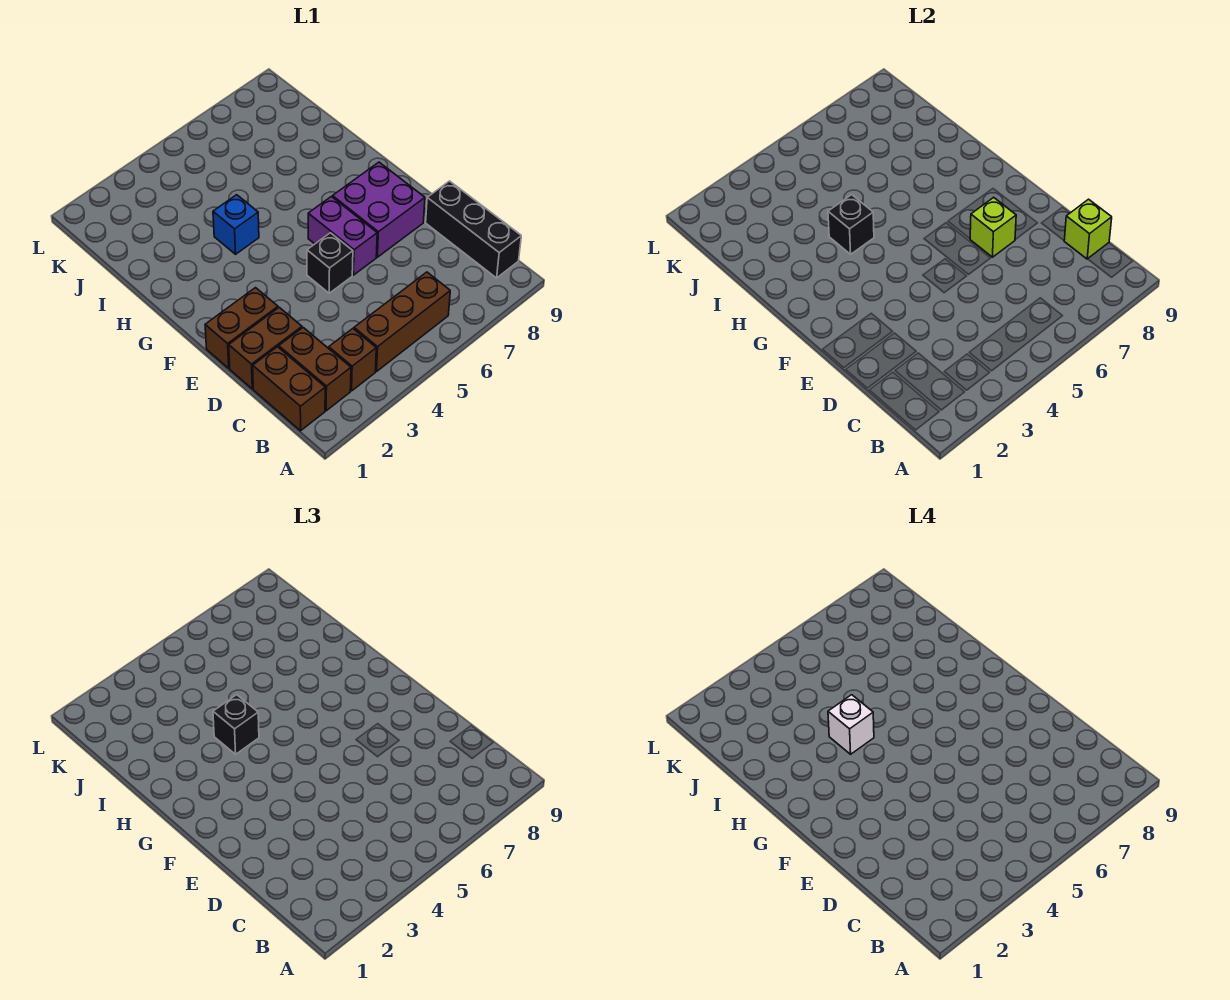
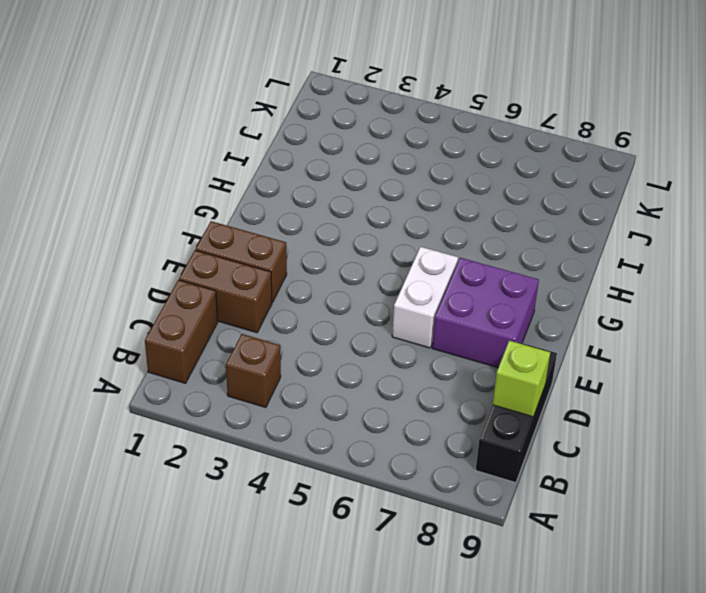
white brick E6:F6 level 1 -> purple brick E6:F6 level 1
none -> brown brick B2:C2 level 1
none -> brown brick B4:B6 level 1
none -> black brick E5 level 1

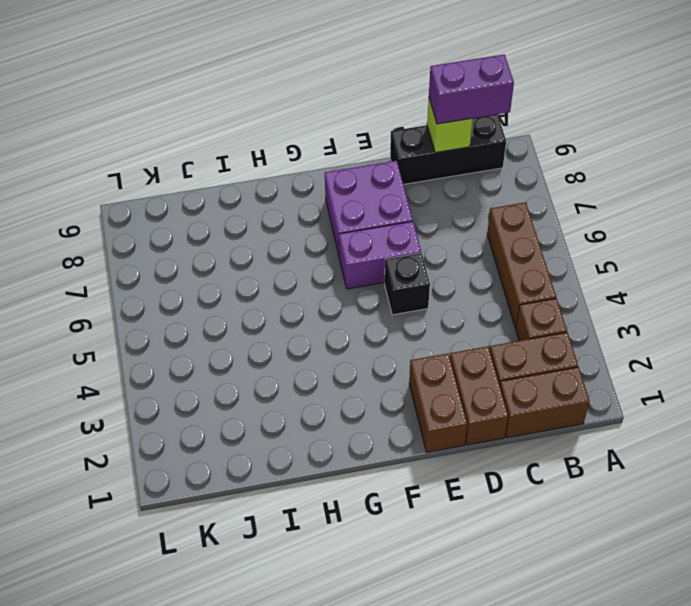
purple brick B9:C9 level 3 -> none
none -> blue brick H4 level 1
none -> lime brick E7 level 2
none -> black brick H4 level 2

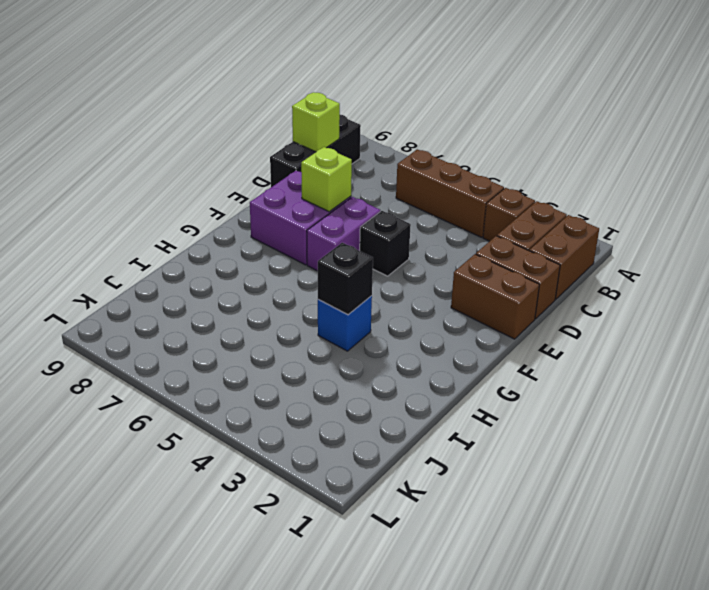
none -> black brick H4 level 3
none -> white brick H4 level 4

